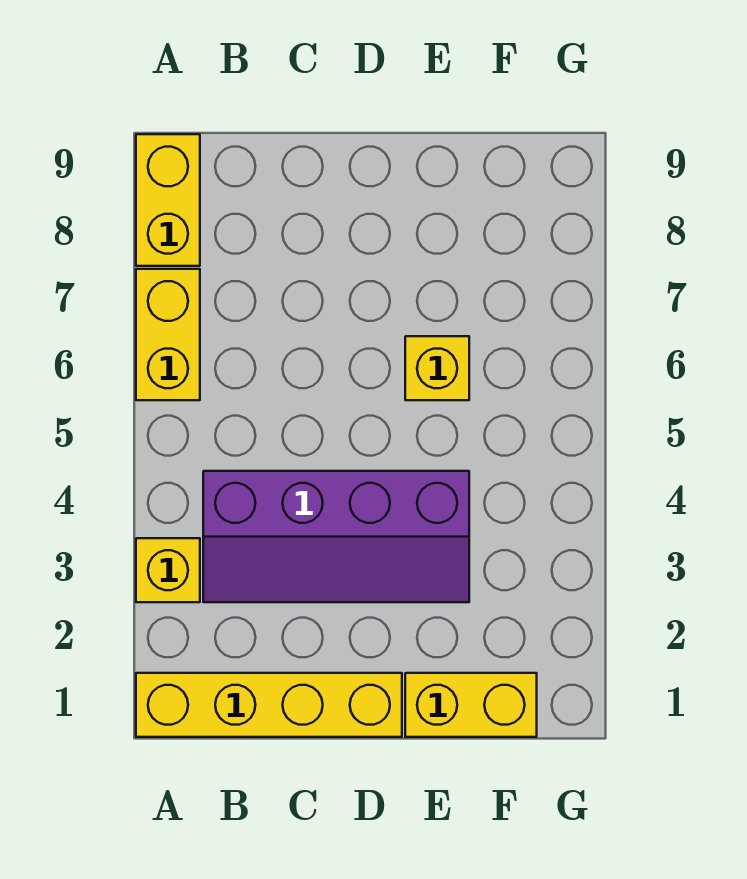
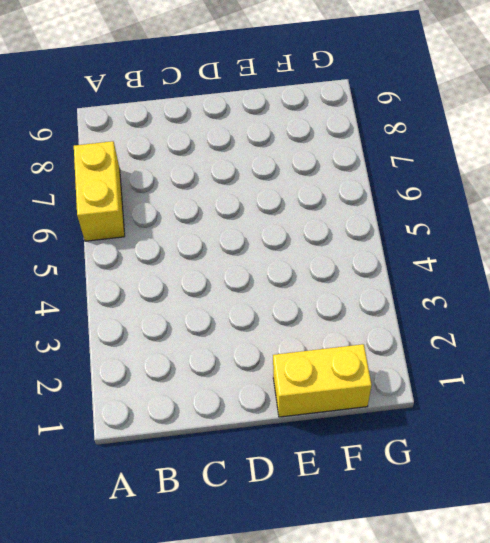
none -> yellow brick A1:D1 level 1
none -> yellow brick A3 level 1

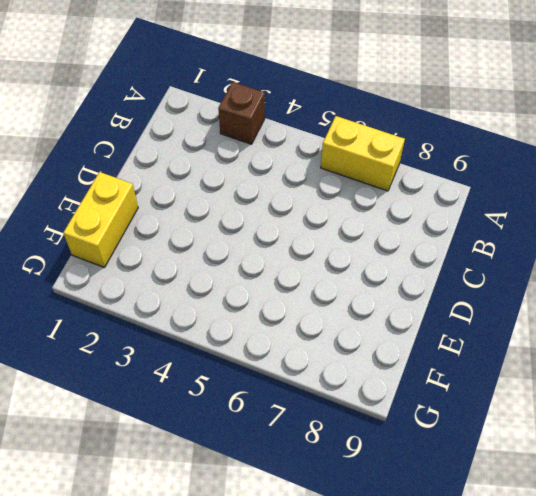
brown brick A3 level 1 -> yellow brick A3 level 1
none -> yellow brick A1:D1 level 1
none -> yellow brick A8:A9 level 1

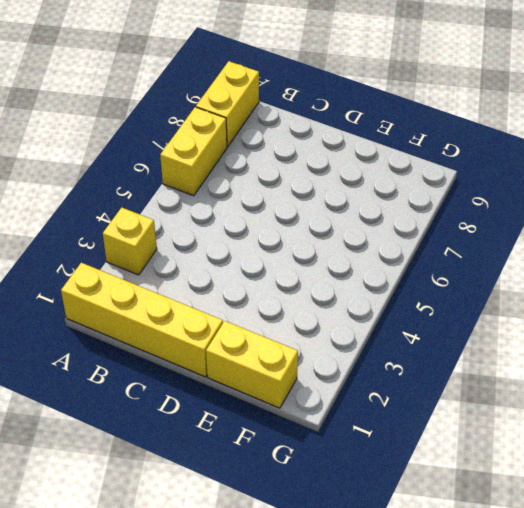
none -> purple slope B3:E4 level 1 top 4
none -> yellow brick E6 level 1

